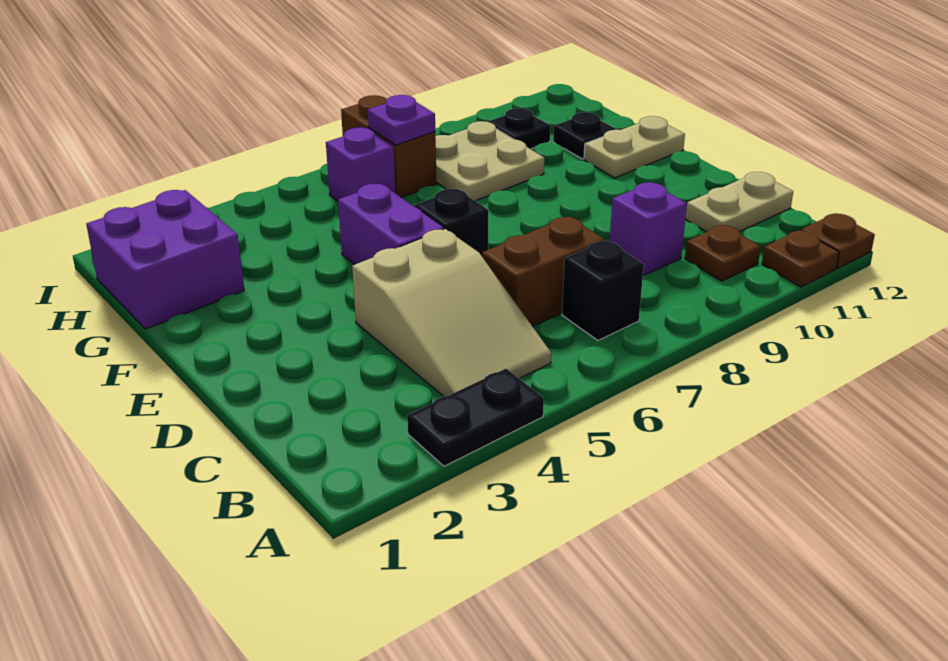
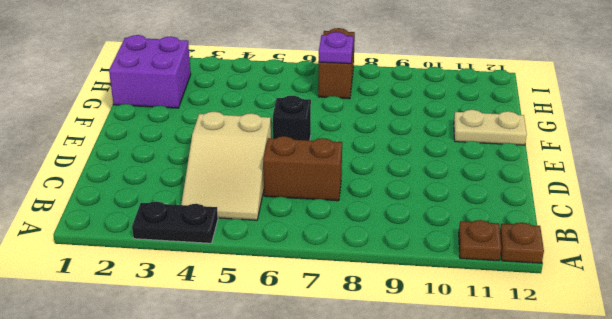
none -> black brick B7 level 1
none -> brown plate B10 level 1
none -> purple brick C9 level 1

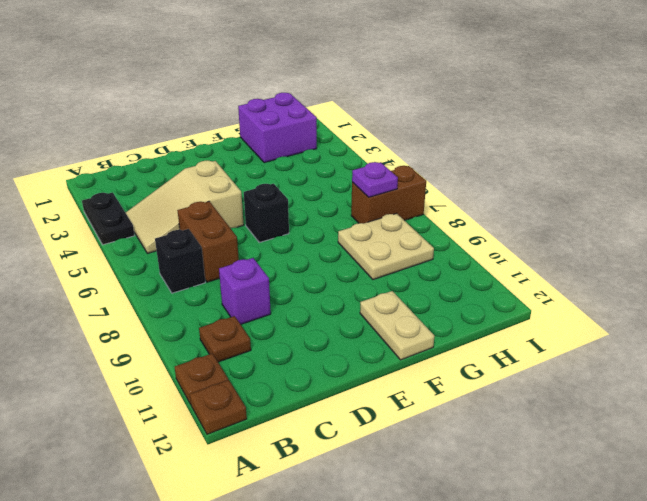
none -> tan plate C11:C12 level 1
none -> purple brick E5:F5 level 1
none -> black plate G11 level 1

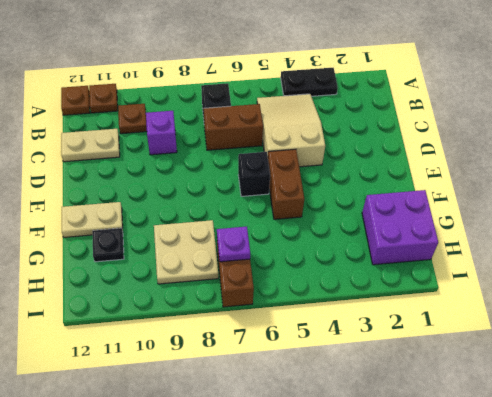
brown brick E5:F5 level 1 -> purple brick E5:F5 level 1
none -> purple brick H6 level 1
none -> black plate H10 level 1

